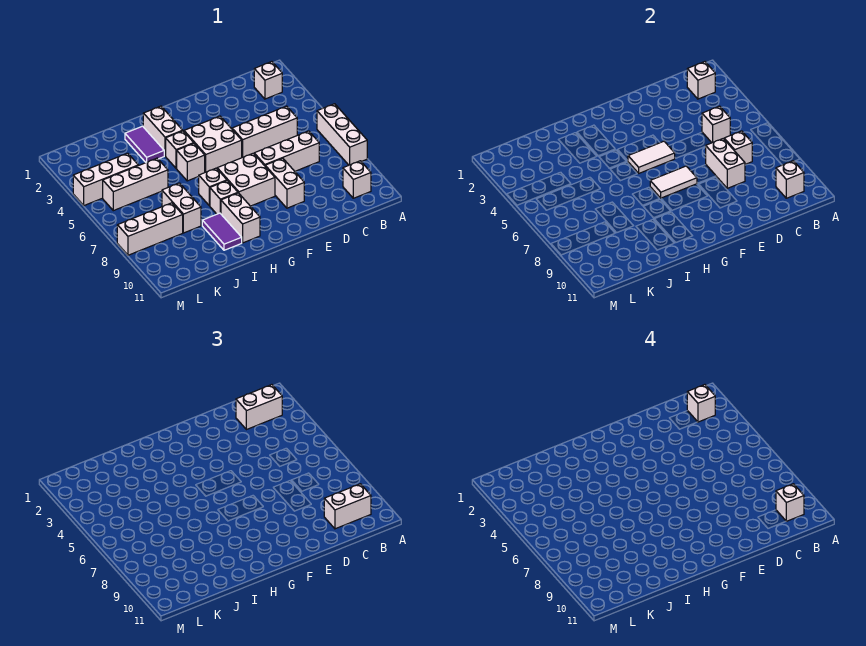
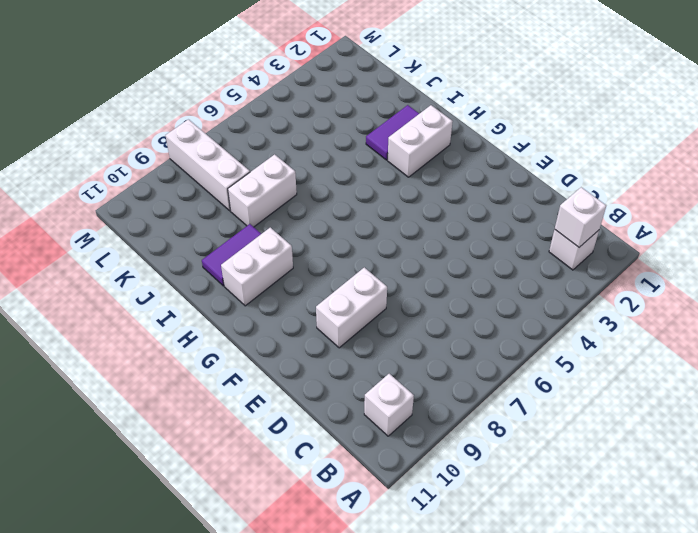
none -> white brick A6:A8 level 1
none -> white brick C5:E5 level 1
none -> white brick C7:E7 level 1
none -> white brick F4:G5 level 1

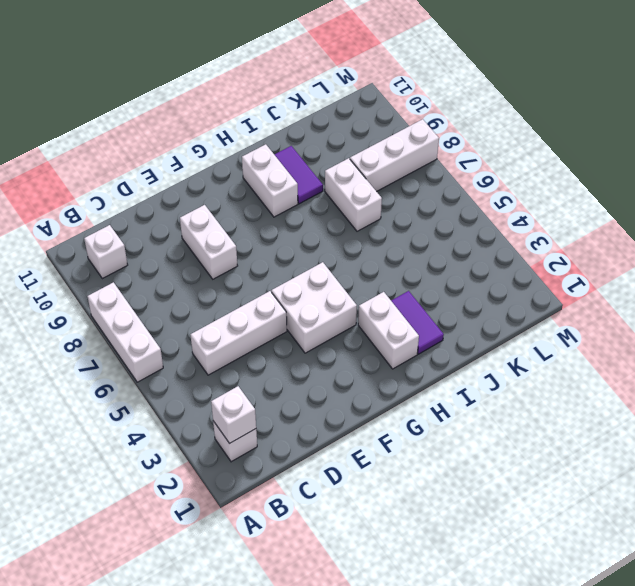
none -> white brick C7:E7 level 1
none -> white brick F7:G8 level 1
none -> white brick H4 level 1
none -> white brick H5 level 1

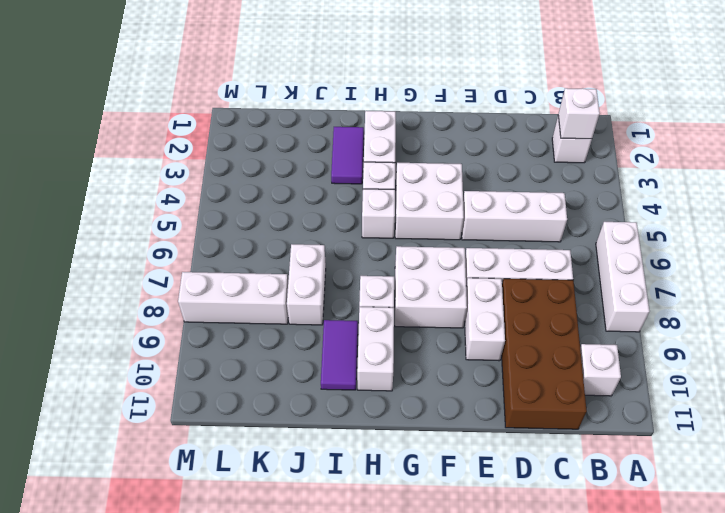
brown brick C8:D11 level 1 -> none
none -> white brick H7 level 1
none -> white brick J5:L5 level 1
none -> white brick K4:M4 level 1
none -> white brick B10 level 2

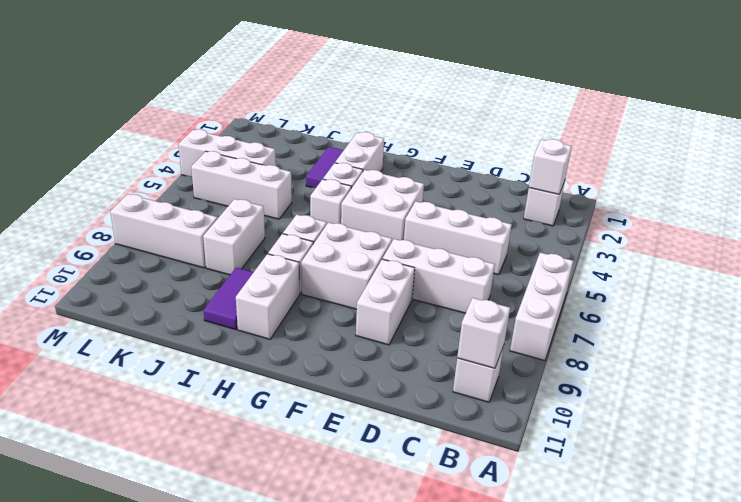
none -> white brick C5 level 2
none -> white brick C7 level 2
none -> white brick D7:D8 level 2
none -> white tile F5:G5 level 2

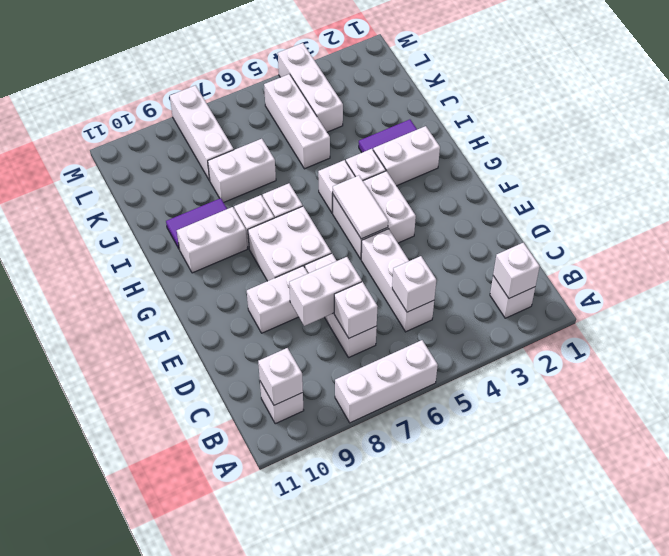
none -> white tile F7:G7 level 2
none -> white brick B2:C2 level 3
none -> white brick B10:C10 level 3
none -> white brick B2 level 4

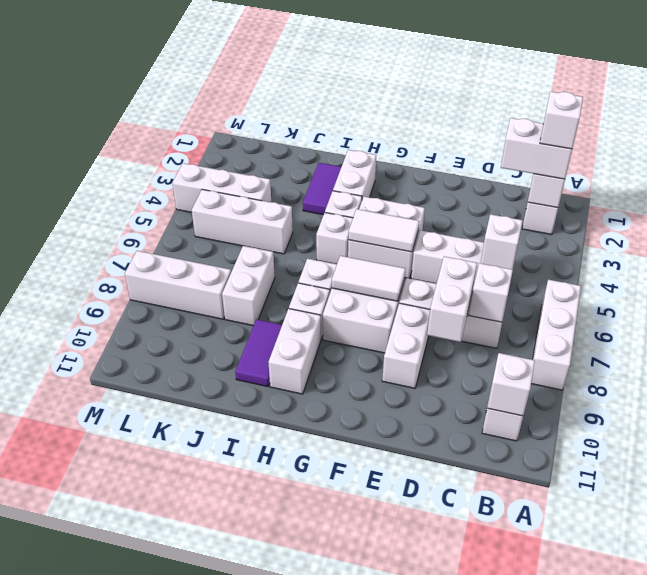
none -> white brick B10:C10 level 3
none -> white brick B10 level 4

